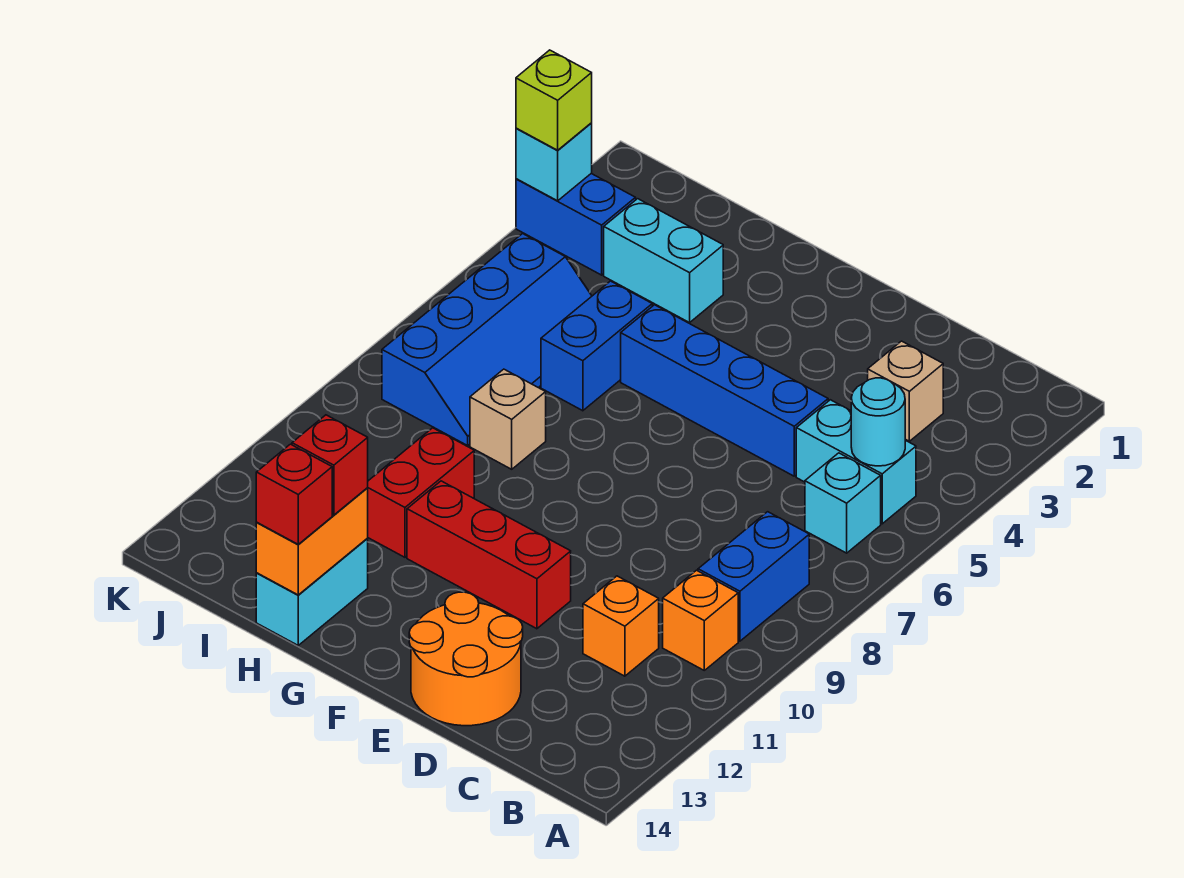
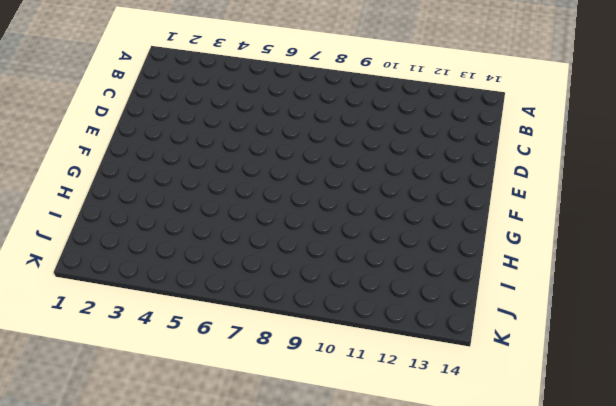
none -> cyan brick B5:C5 level 1
none -> cyan brick B6 level 1
none -> blue brick B8:B9 level 1

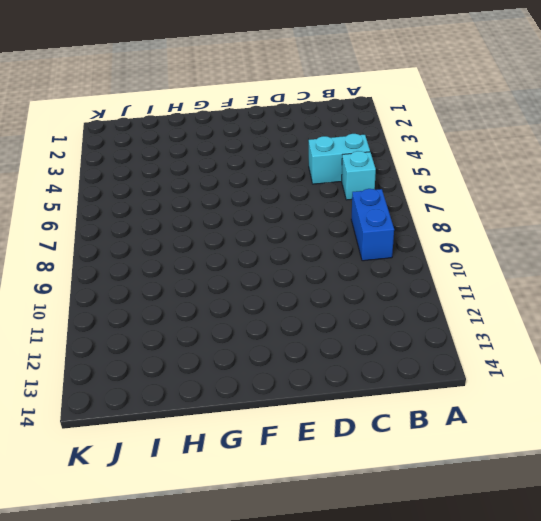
none -> orange brick B10 level 1
none -> tan brick C3 level 1
none -> orange brick C11 level 1

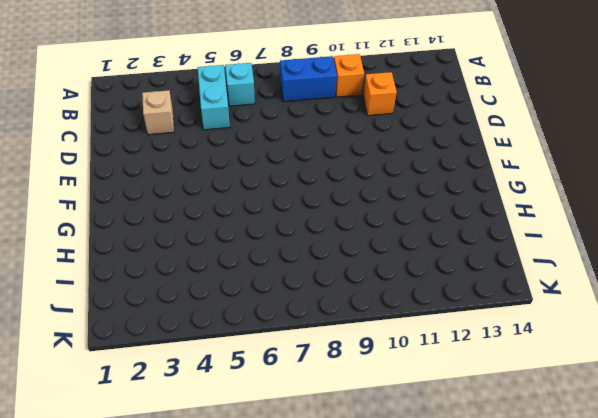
none -> blue brick D5:G5 level 1
none -> orange round brick D13:E14 level 1
none -> red brick E11:G11 level 1

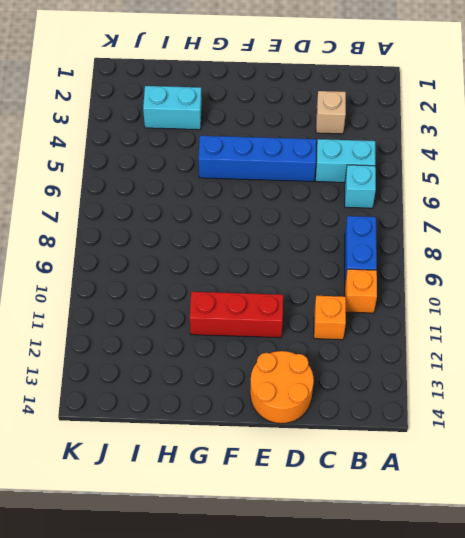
none -> blue brick H5:H6 level 1
none -> tan brick H8 level 1
none -> red brick H10:H11 level 1

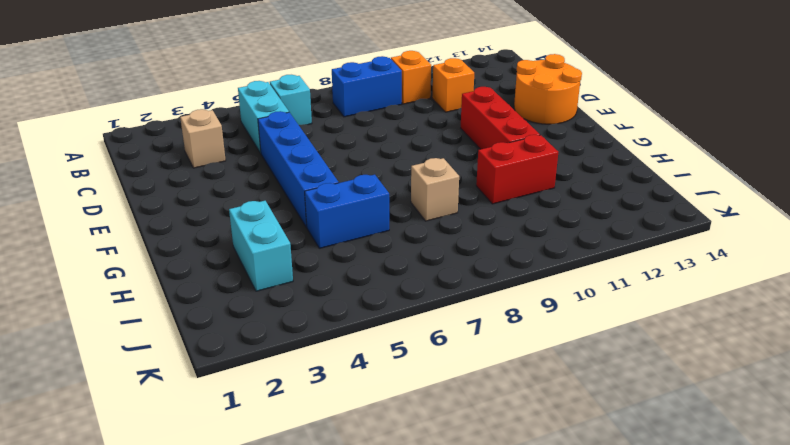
none -> cyan brick H13:H14 level 1
none -> blue slope I5:J8 level 1 top J
none -> blue brick J3:K3 level 1

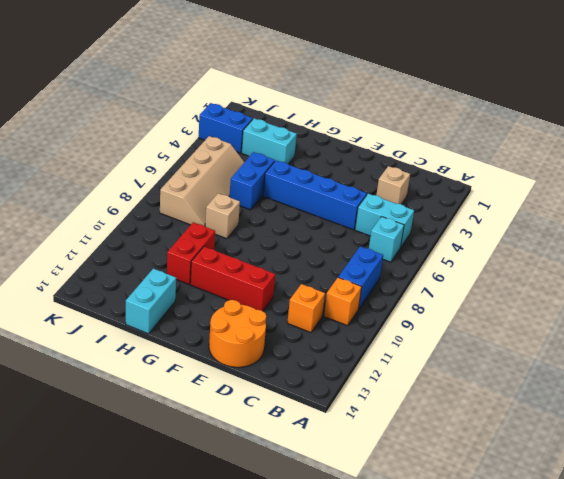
tan slope I5:J8 level 1 top J -> blue slope I5:J8 level 1 top J
none -> cyan round brick B5 level 2
none -> orange brick H13:H14 level 2
none -> cyan brick K3 level 2

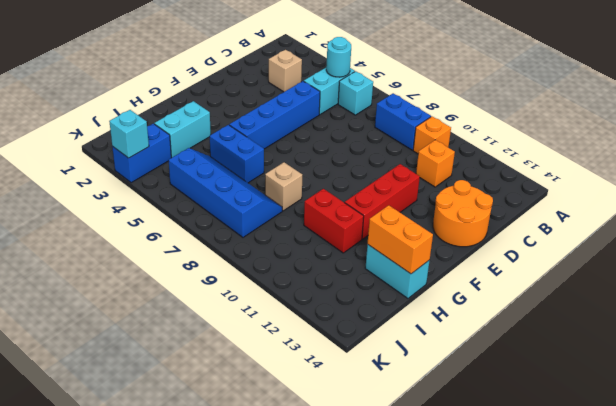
none -> red brick H13 level 3
none -> red brick H14 level 3
none -> lime brick K3 level 3

